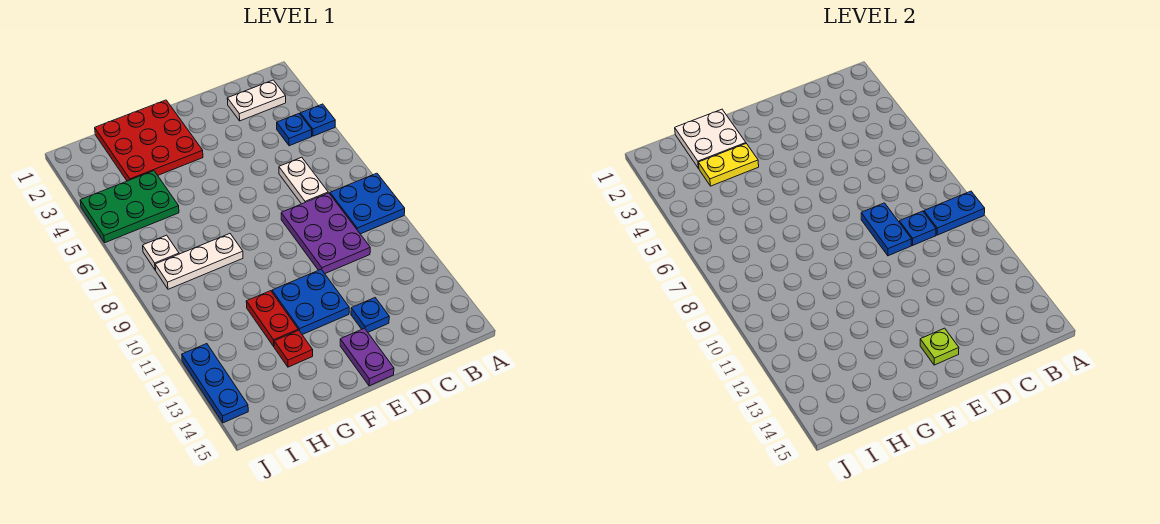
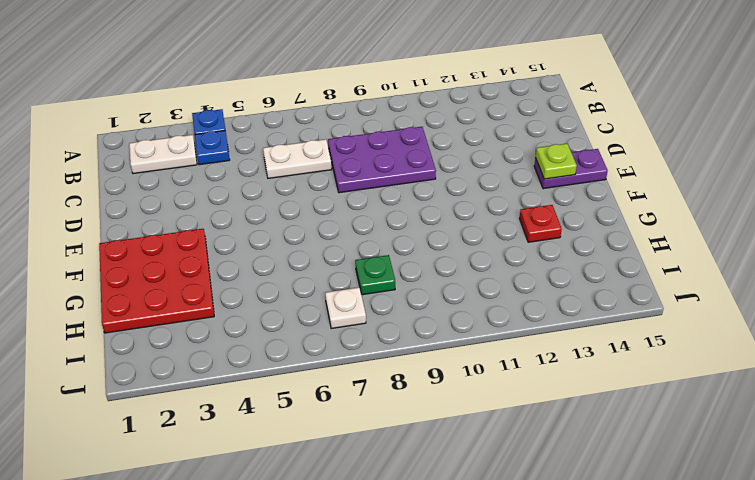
white plate B2:B3 level 1 -> white plate B2:C2 level 1
green plate H8 level 1 -> white plate G8:I8 level 1
none -> blue plate A8:B9 level 1
none -> blue plate D13 level 1
none -> blue plate E11:F12 level 1

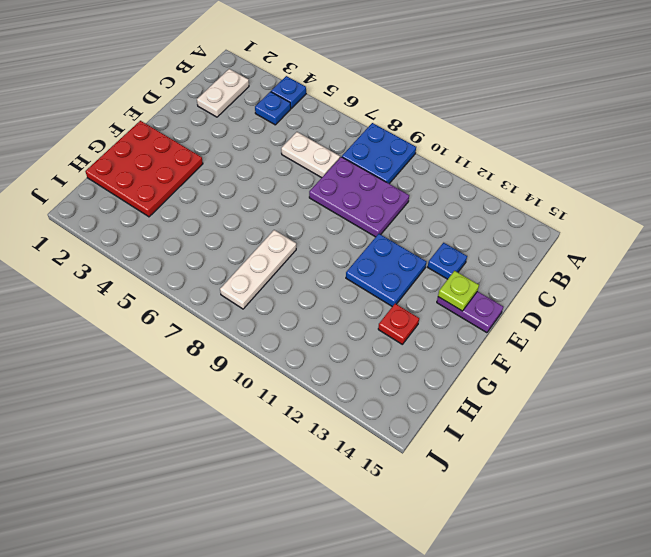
none -> red plate G11:G12 level 1
none -> green plate H4:J5 level 1
none -> white plate I7 level 1

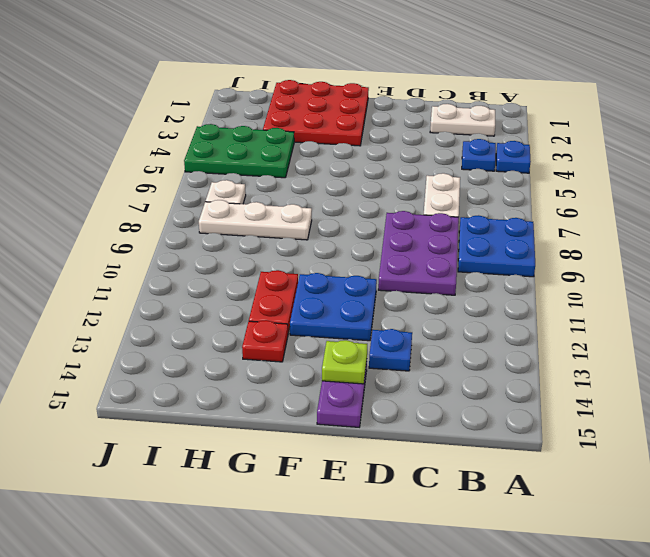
none -> blue plate J12:J14 level 1
none -> blue plate A9:B9 level 2
none -> blue plate C9 level 2

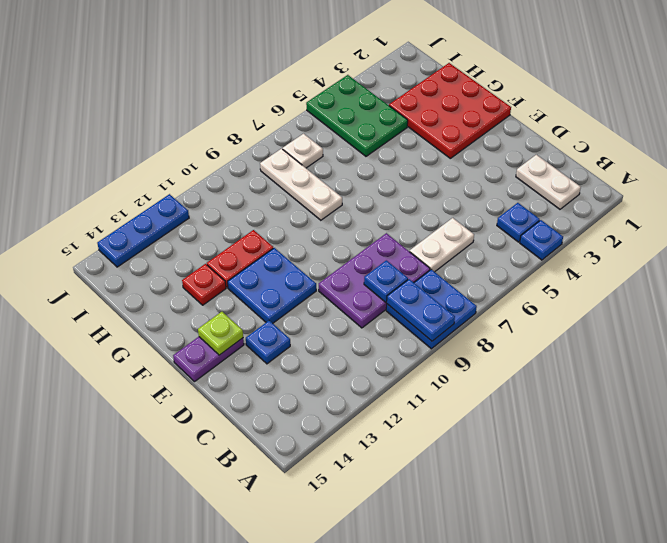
none -> blue plate D8:D9 level 2
none -> white plate G1:H2 level 2
none -> yellow plate G3:H3 level 2

